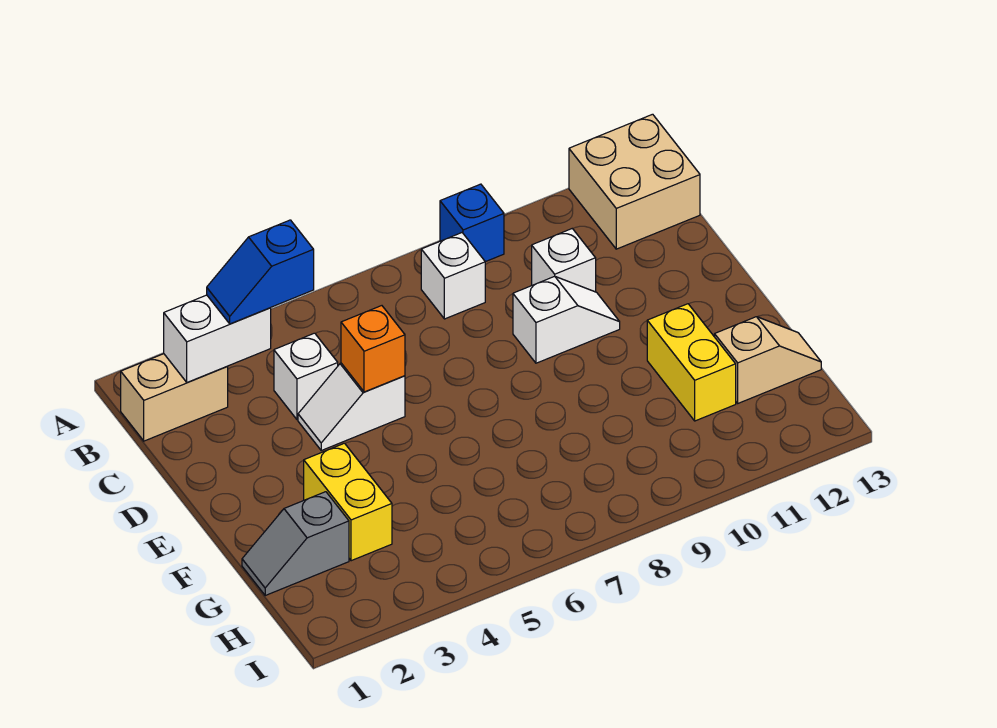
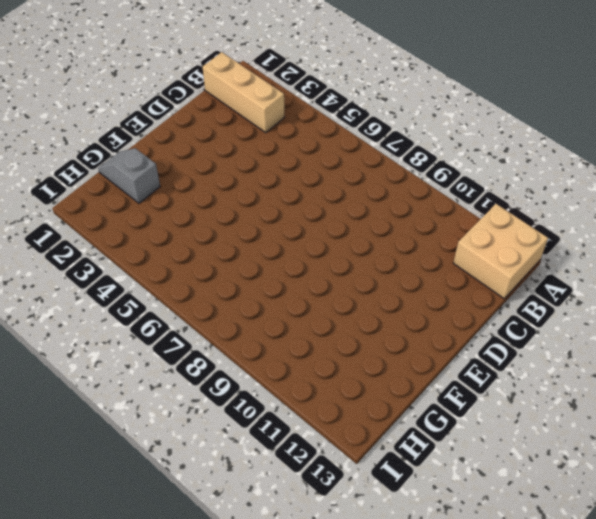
tan brick B1:B3 level 1 -> tan brick B1:B2 level 1
none -> blue brick A9 level 1
none -> white brick B8 level 1
none -> white brick C4 level 1

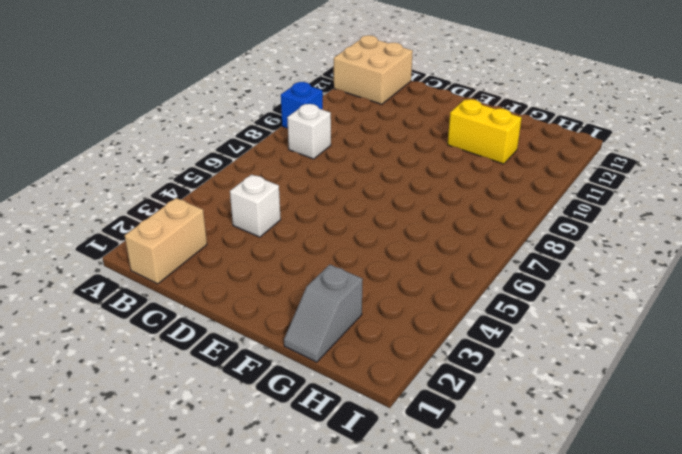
none -> white brick C10 level 1
none -> white slope D4:D5 level 1 top 5
none -> white slope D9:D10 level 1 top 9

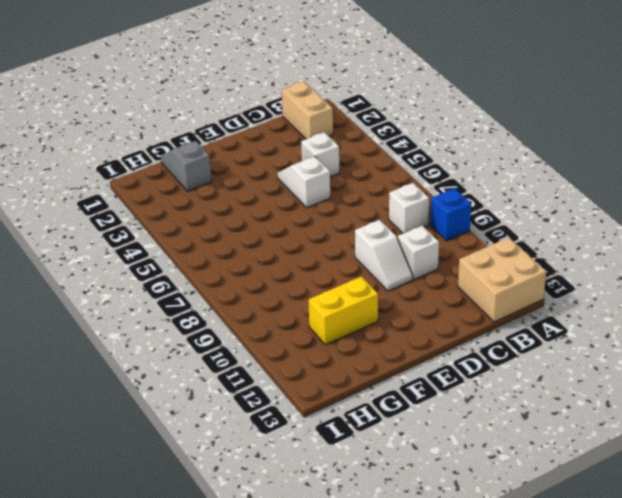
none -> yellow brick F3:G3 level 1
none -> tan slope G12:G13 level 1 top 12
none -> white brick B2:B3 level 2

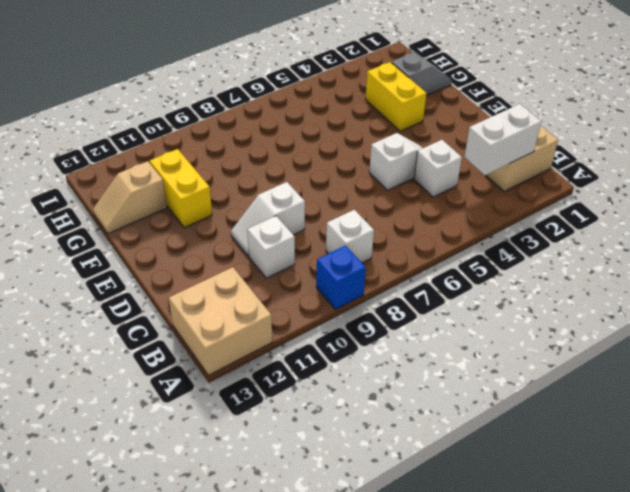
none -> orange brick D5 level 2
none -> blue slope B3:B4 level 3 top 4

